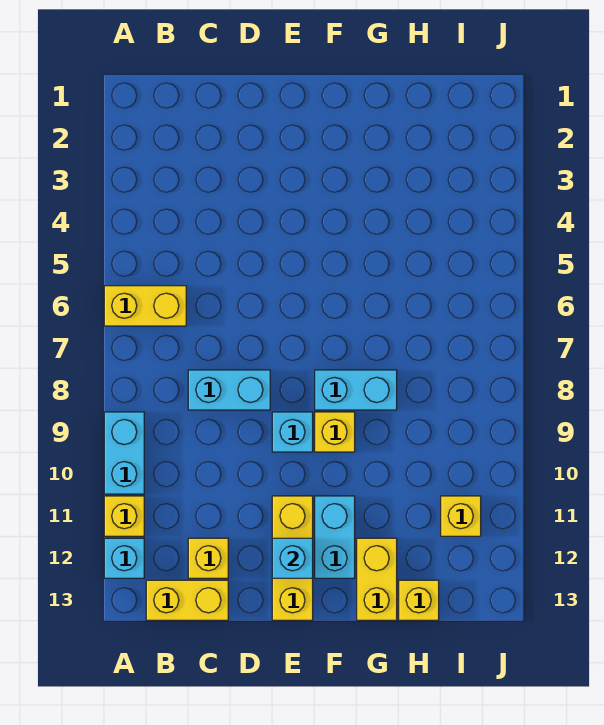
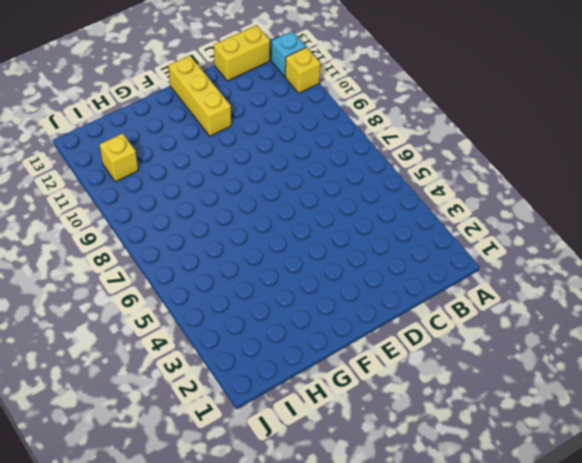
none -> yellow brick A6:B6 level 1
none -> cyan brick A9:A10 level 1
none -> cyan brick C8:D8 level 1

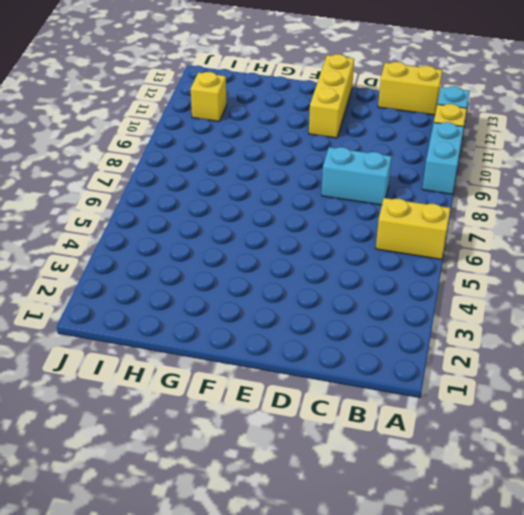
none -> yellow brick C12 level 1
none -> cyan brick E9 level 1
none -> cyan brick F8:G8 level 1

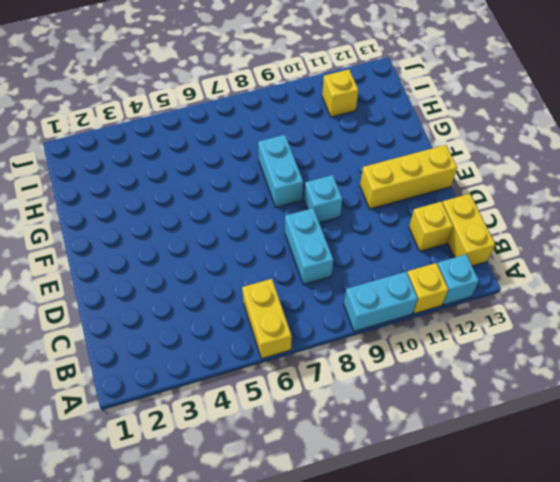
none -> yellow brick F9 level 1
none -> cyan brick F11:F12 level 1
none -> yellow brick G12:G13 level 1

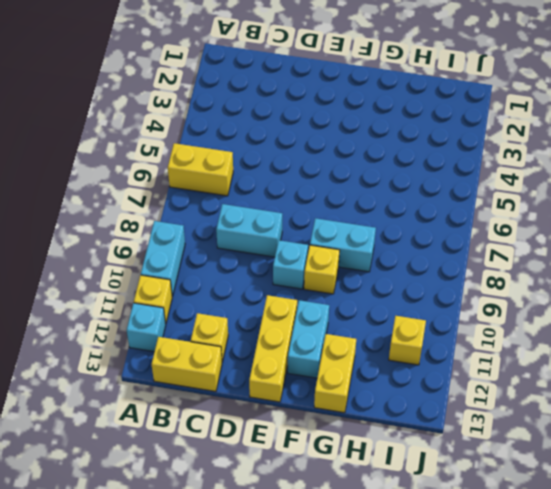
none -> yellow brick H13 level 1
none -> cyan brick E12 level 2

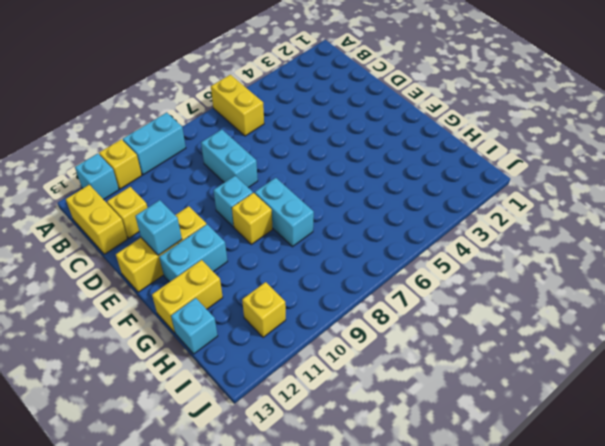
cyan brick H13 level 1 -> yellow brick H13 level 1

